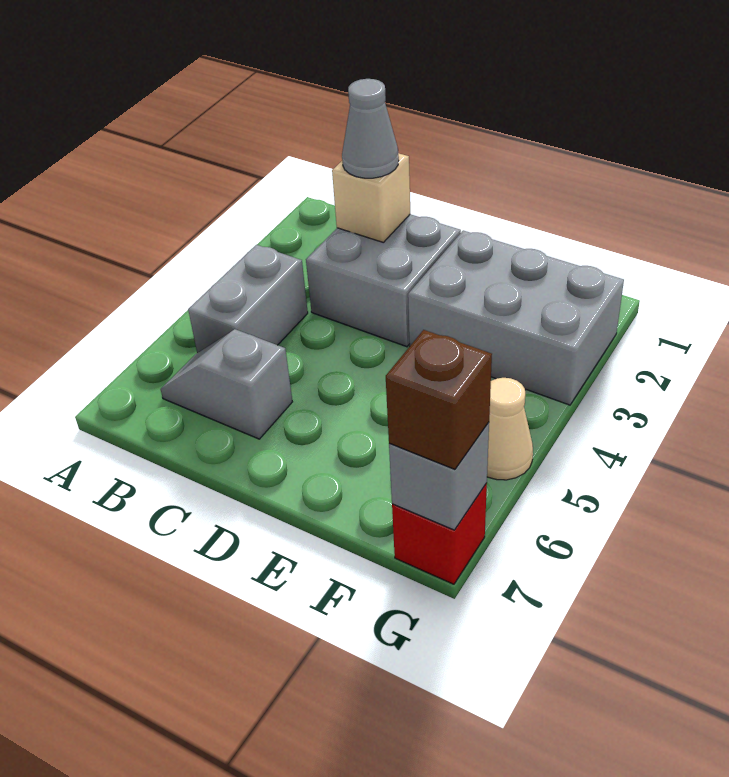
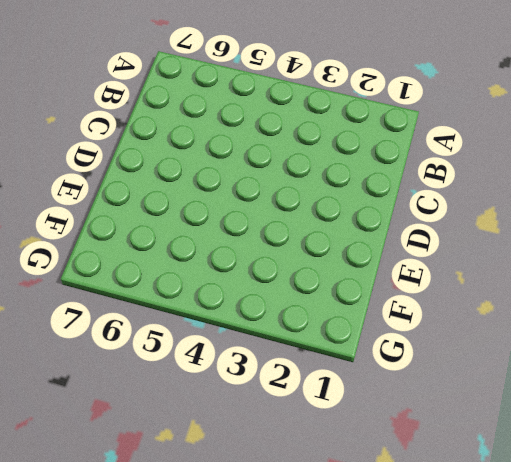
none -> grey brick B4:B5 level 1
none -> grey slope B6:C6 level 1 top C

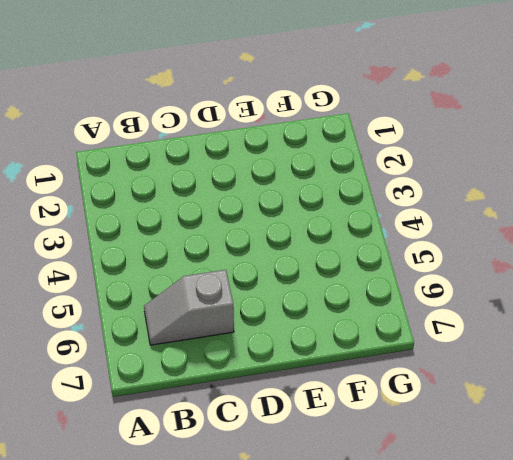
none -> grey brick B4:B5 level 1
none -> grey brick C2:D3 level 1

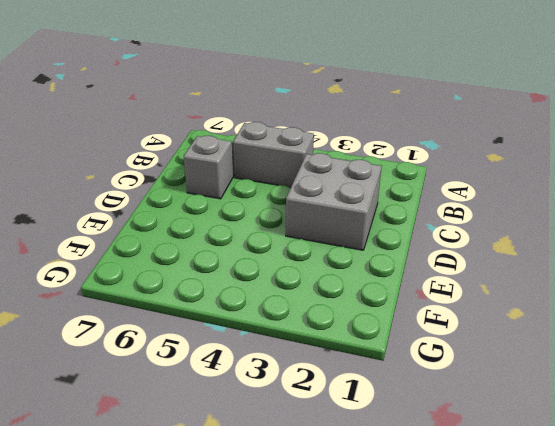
none -> grey brick E2:G3 level 1
none -> tan cone G5 level 1

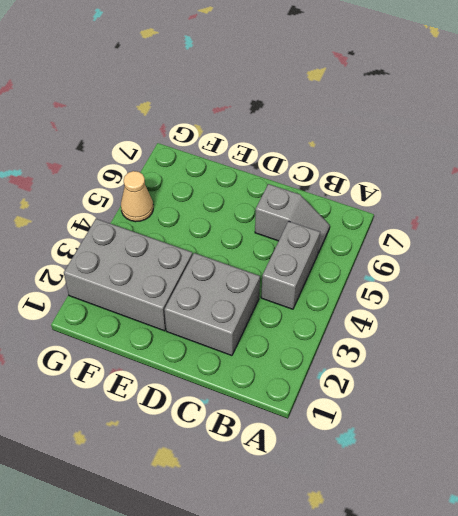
none -> red brick G7 level 1
none -> tan brick C2 level 2

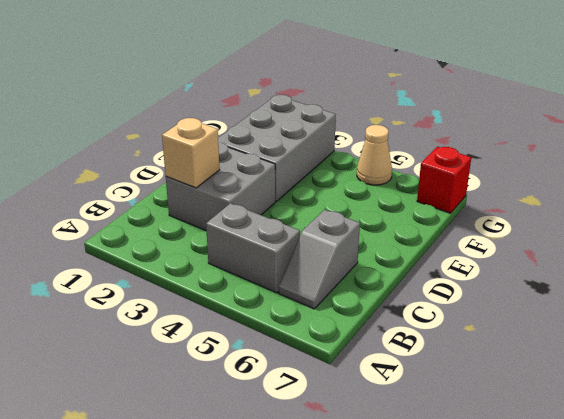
none -> grey brick G7 level 2
none -> grey cone C2 level 3

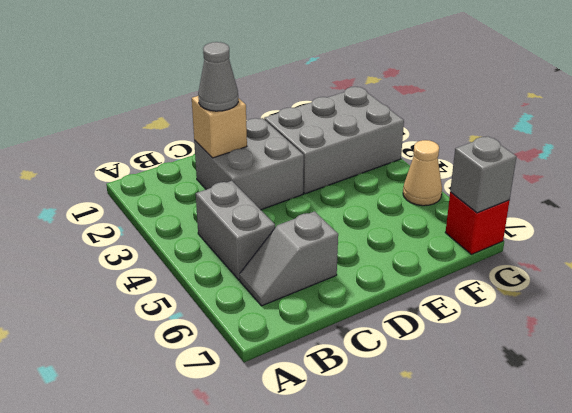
none -> brown brick G7 level 3

